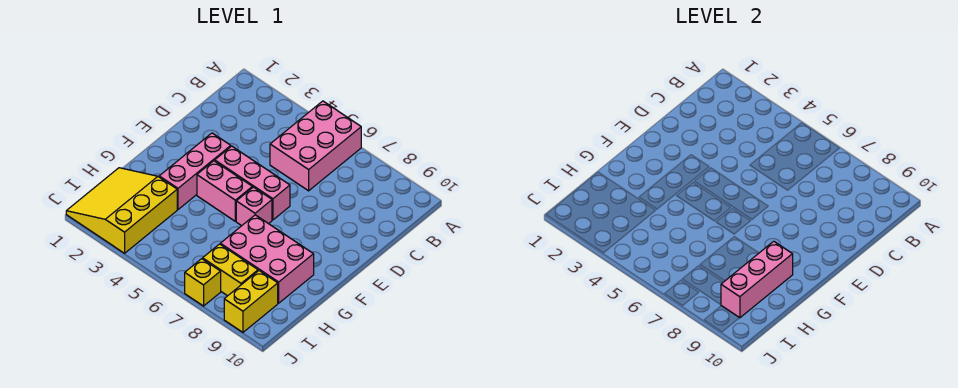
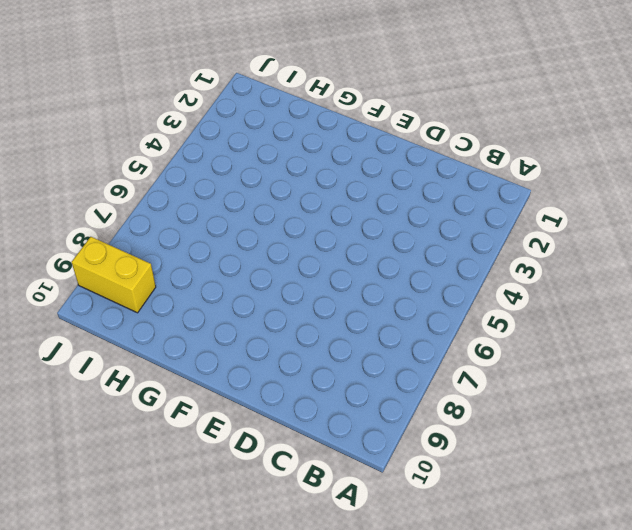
none -> pink brick A5:C6 level 1
none -> pink brick E3:G3 level 1

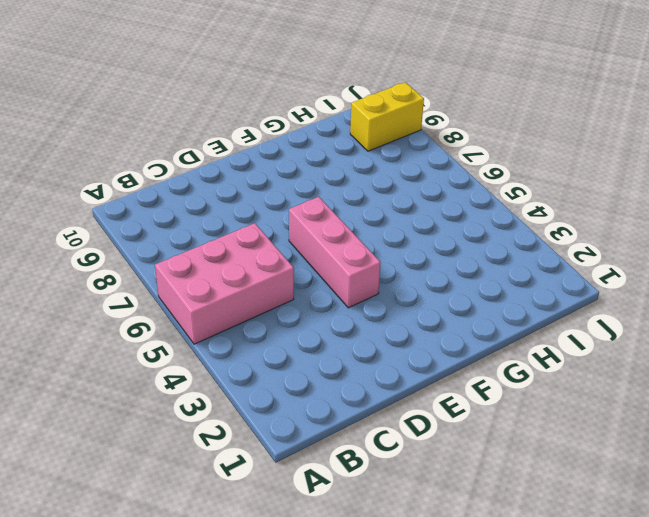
none -> pink brick E3:G3 level 1
none -> pink brick F4:F5 level 1

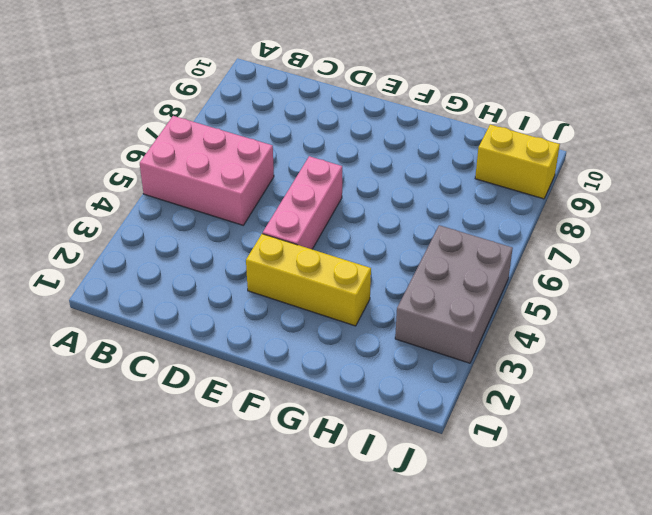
yellow brick E3:G3 level 1 -> pink brick E3:G3 level 1
grey brick I3:J5 level 1 -> yellow slope H1:J3 level 1 top 3
none -> pink brick F4:F5 level 1
none -> pink brick F6 level 1

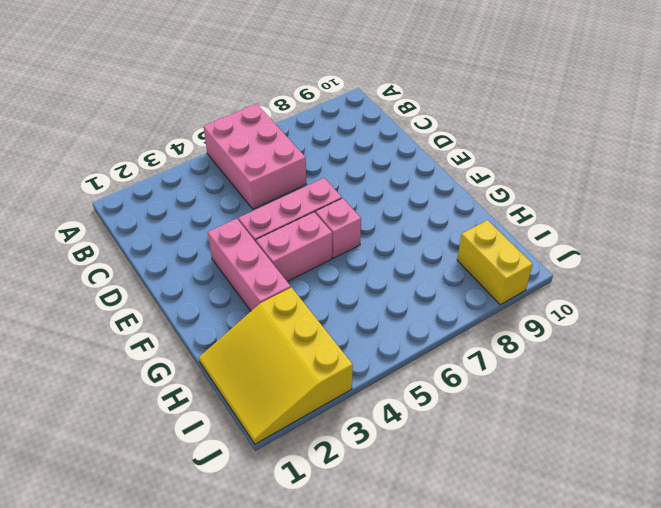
none -> pink brick G7:H9 level 1
none -> yellow brick I7:I8 level 1

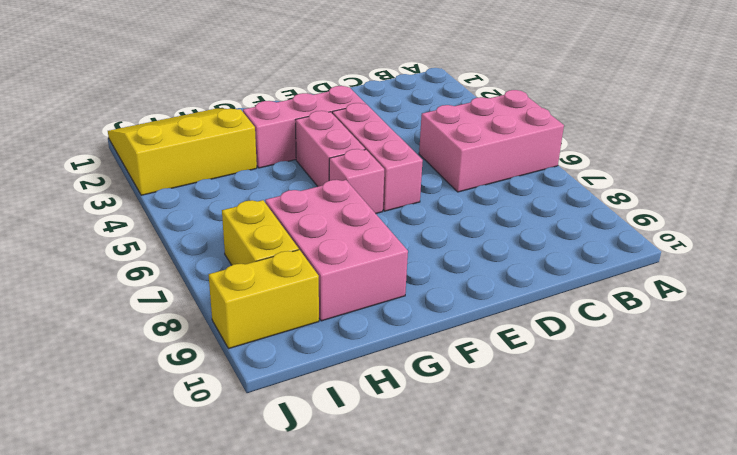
none -> yellow brick J7 level 1
none -> pink brick G9:I9 level 2

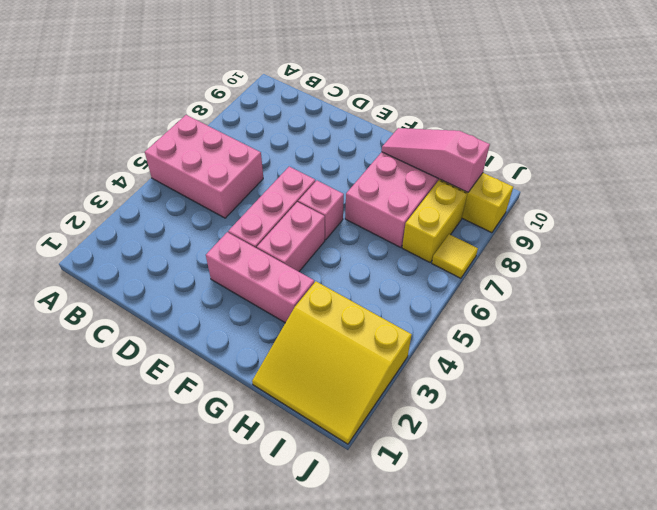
pink slope G9:I9 level 2 top I -> pink brick G9:I9 level 2
yellow tile J7 level 1 -> yellow brick J7 level 1

